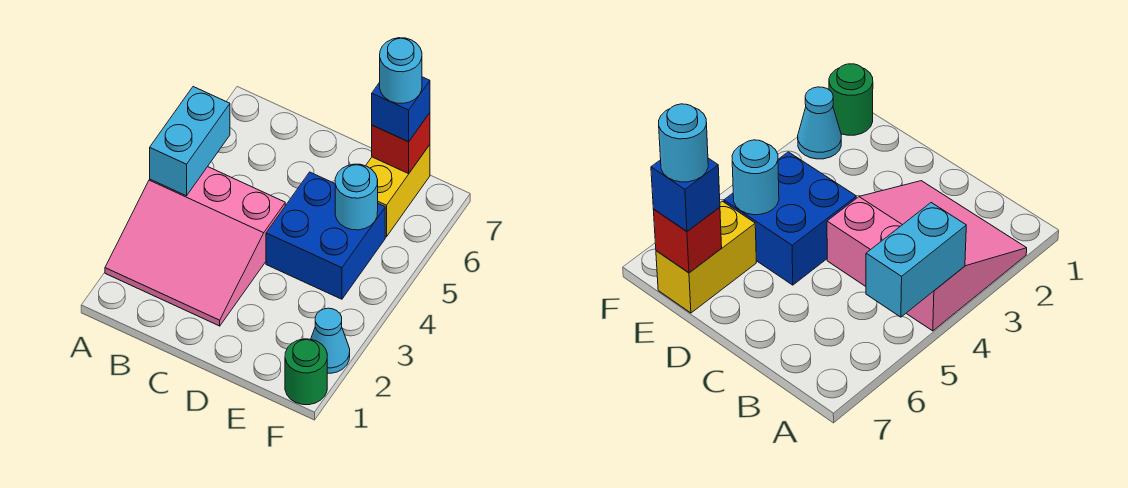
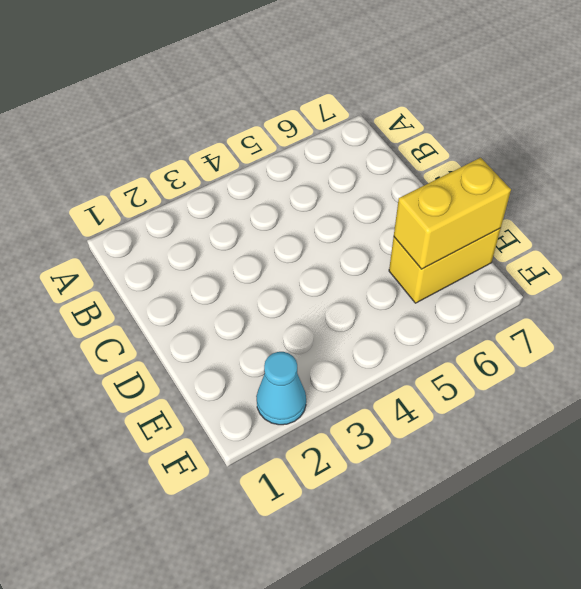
yellow brick E6:E7 level 2 -> red brick E7 level 2
none -> pink slope A2:C4 level 1 top 4
none -> blue brick D4:E5 level 1

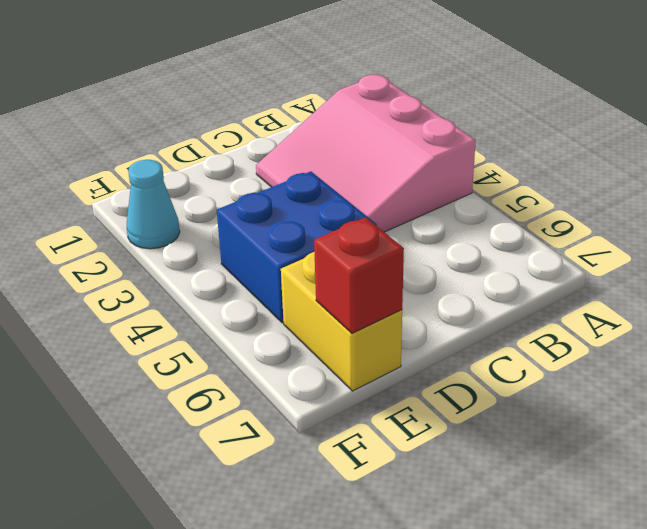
pink slope A2:C4 level 1 top A -> pink slope A2:C4 level 1 top 4
none -> green round brick F1 level 1
none -> cyan brick A4:A5 level 2

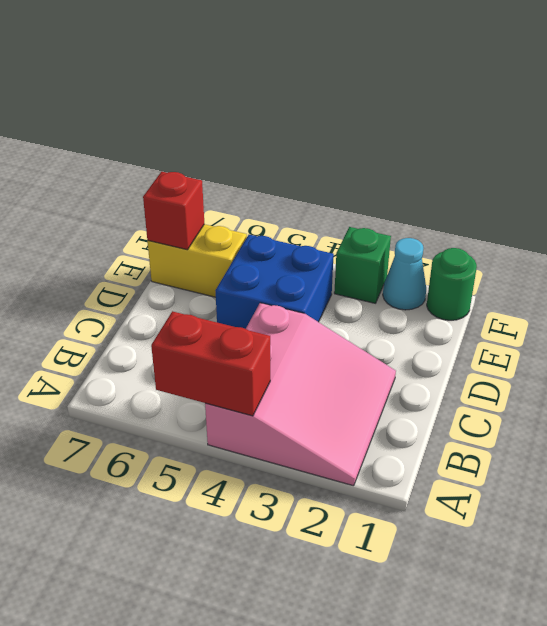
red brick A4:A5 level 2 -> cyan brick A4:A5 level 2
green brick F3 level 1 -> none
none -> cyan round brick E5 level 2
none -> blue brick E7 level 3

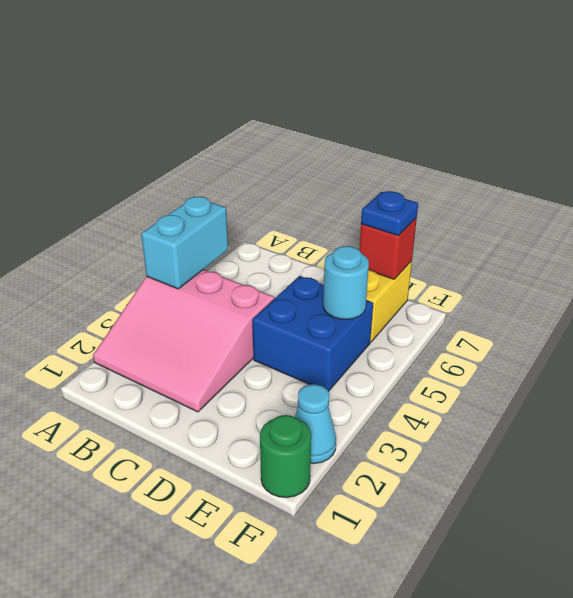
blue plate E7 level 3 -> blue brick E7 level 3
none -> cyan round brick E7 level 4

